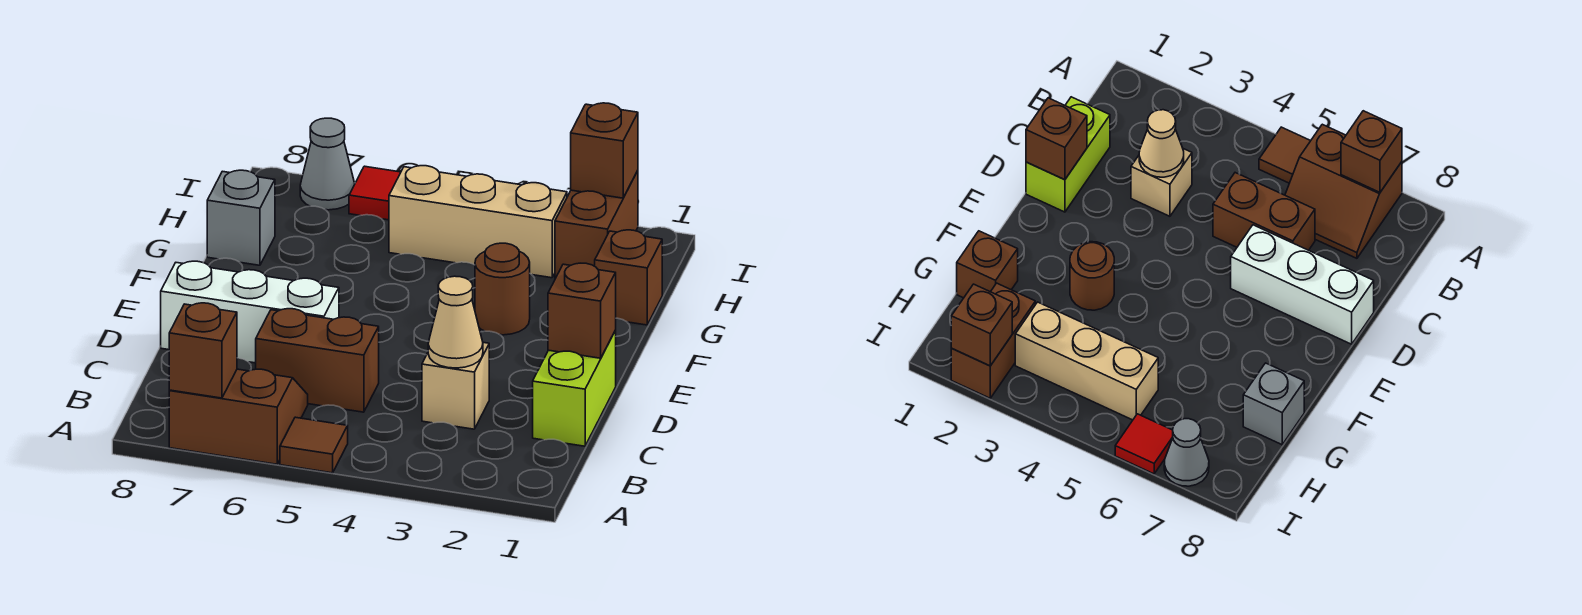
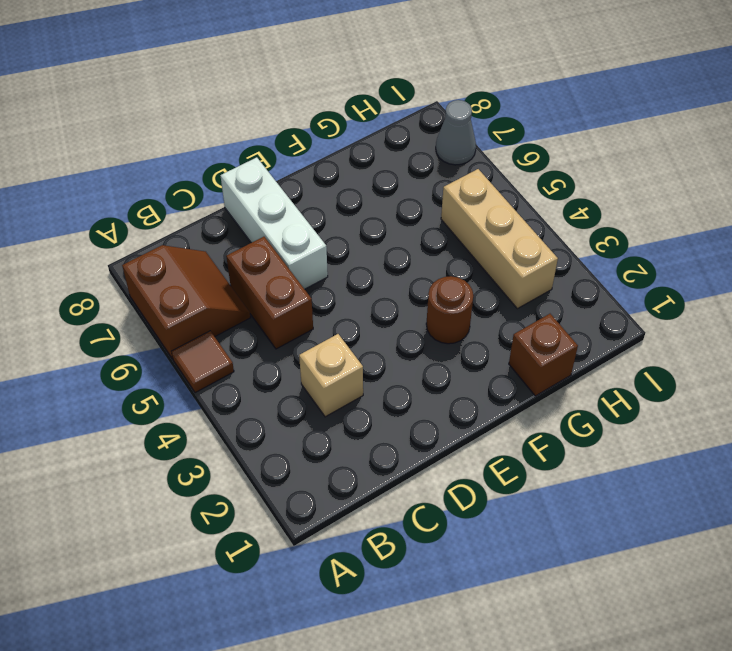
none -> lime brick C1:D1 level 1
none -> grey brick G8 level 1
none -> brown brick H2:I2 level 1

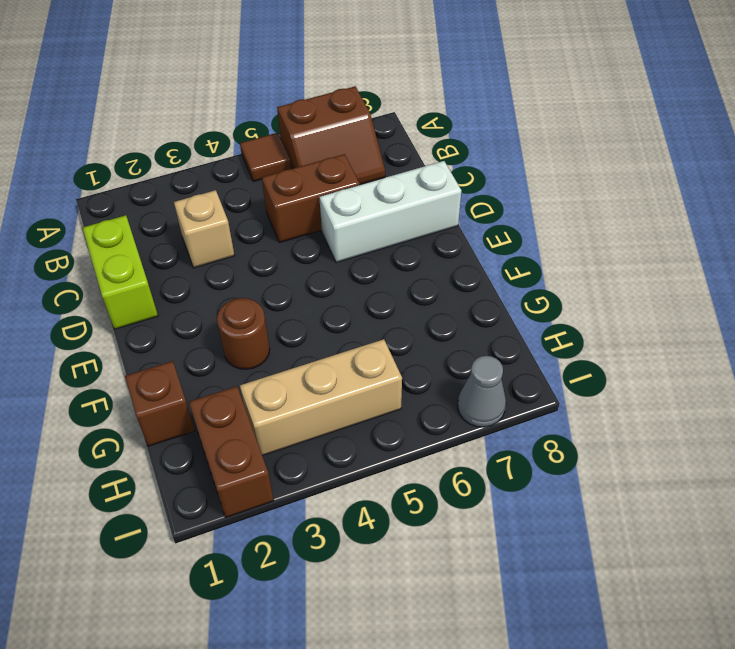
none -> grey brick G8 level 1
none -> red tile I6 level 1
none -> brown brick A7 level 2

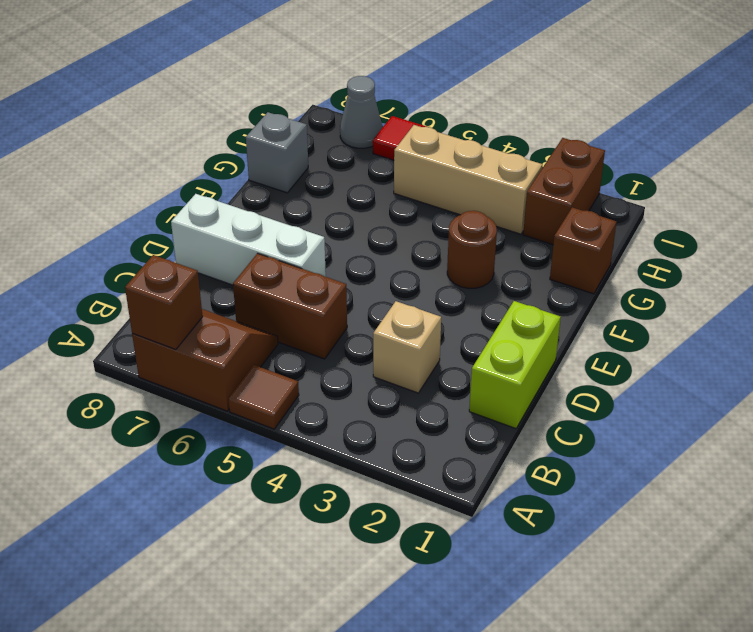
none -> tan cone C3 level 2
none -> brown brick D1 level 2
none -> brown brick I2 level 2

